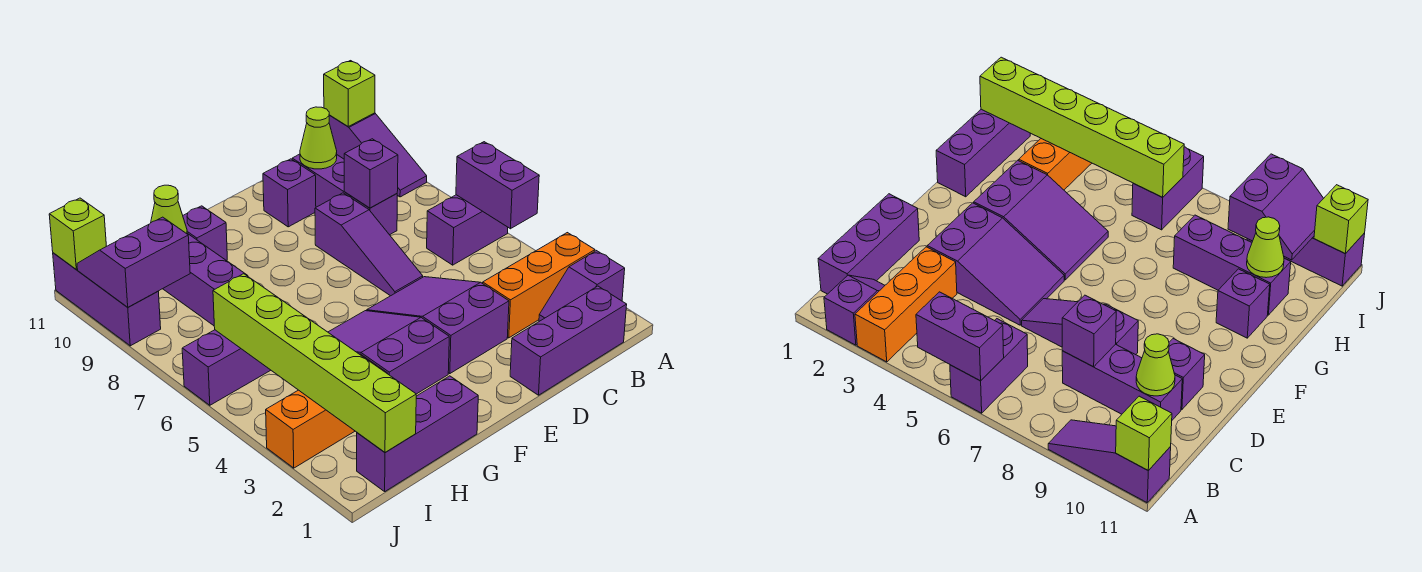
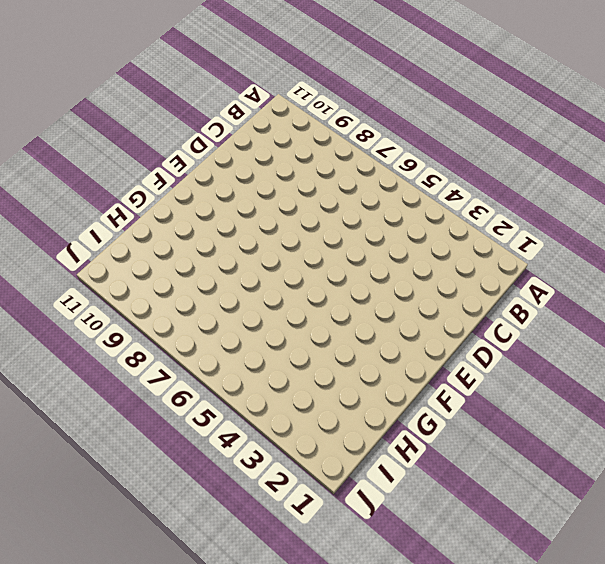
none -> purple slope A2:B2 level 1 top A
none -> orange brick A3:C3 level 1
none -> purple brick A6:B6 level 1

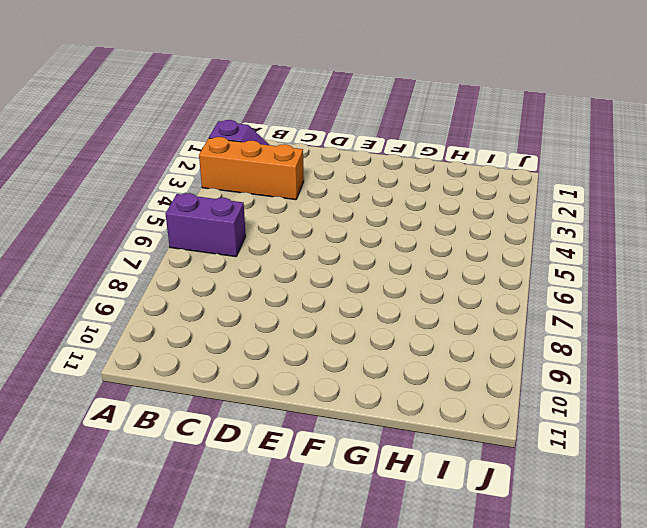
none -> purple slope A9:A11 level 1 top 11
none -> purple brick B1:D1 level 1
none -> purple brick C8:C10 level 1

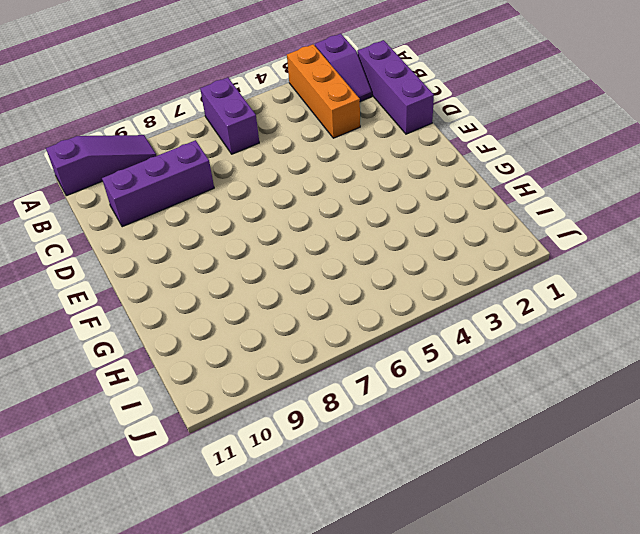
none -> purple slope D3:E5 level 1 top 3
none -> purple slope D6:D8 level 1 top 8
none -> purple brick D10 level 1

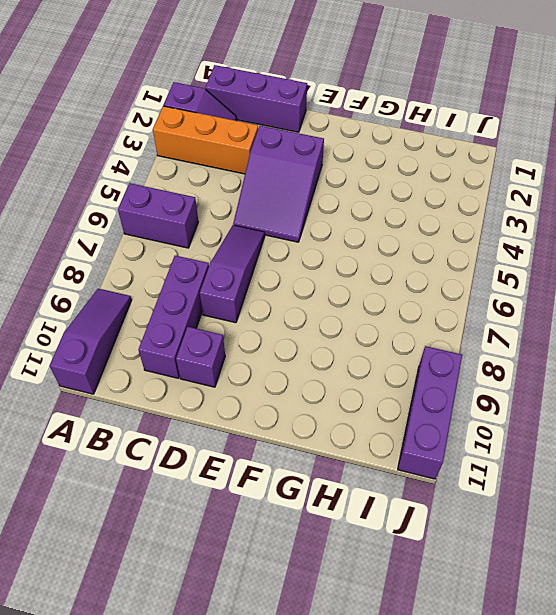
none -> purple slope F3:G5 level 1 top 3
none -> purple brick G1:I1 level 1
none -> purple brick G10 level 1

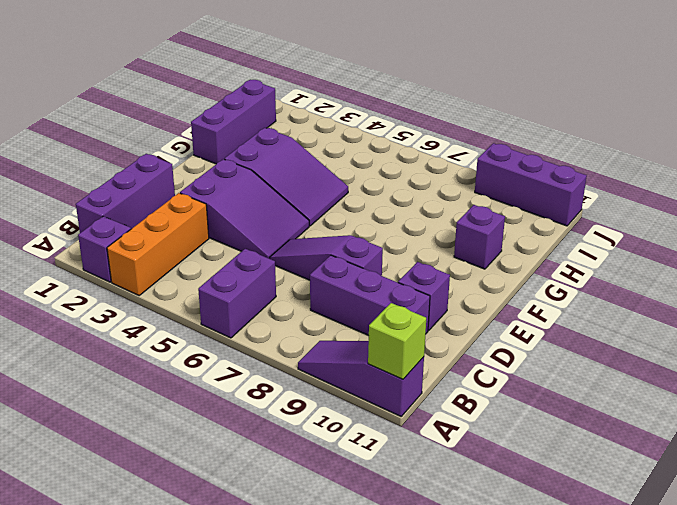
none -> orange brick H3:J3 level 1
none -> purple brick H8:H10 level 1
none -> purple brick I6:J6 level 1

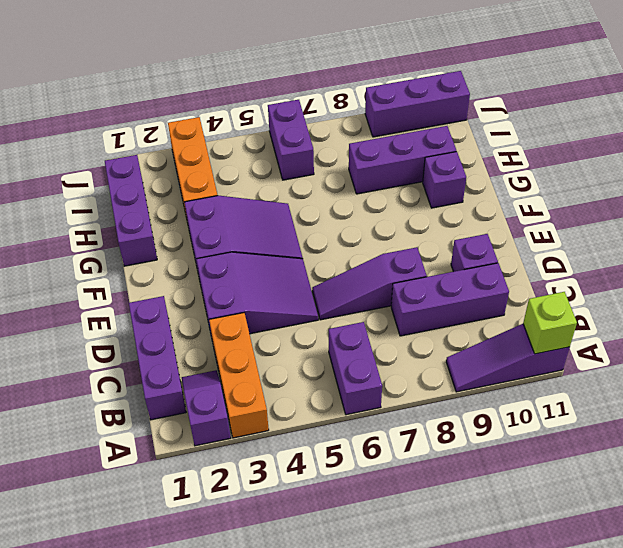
none -> purple brick A5:A6 level 2
none -> purple brick C8 level 2
none -> lime cone C10 level 2

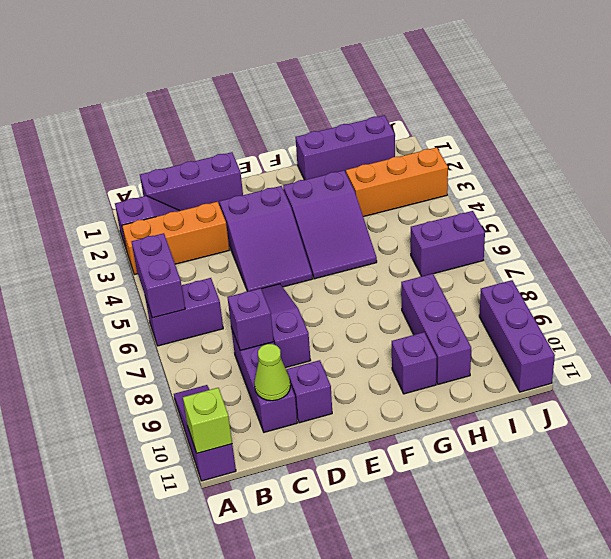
none -> lime cone H10 level 2
none -> lime brick I1:I6 level 2
none -> purple slope I9:J10 level 2 top 9

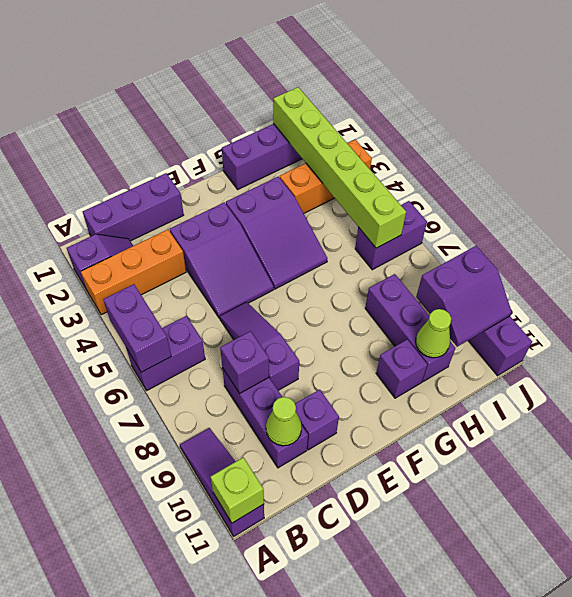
none -> lime brick J11 level 2

